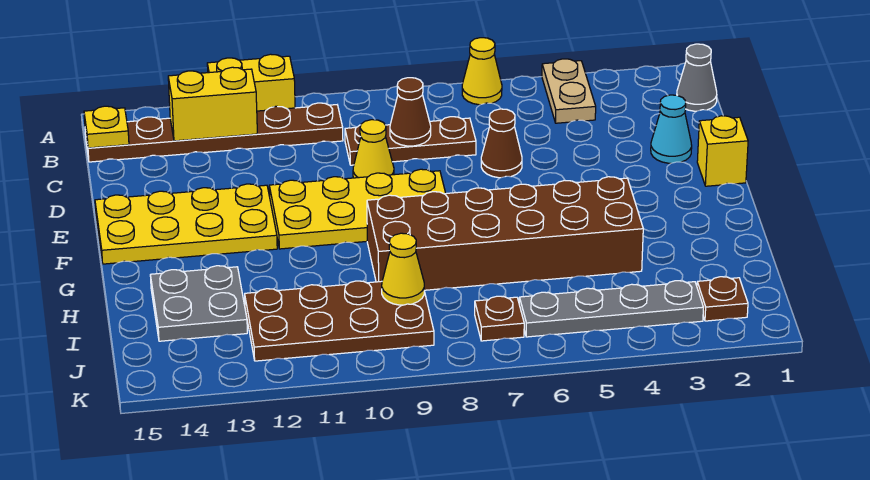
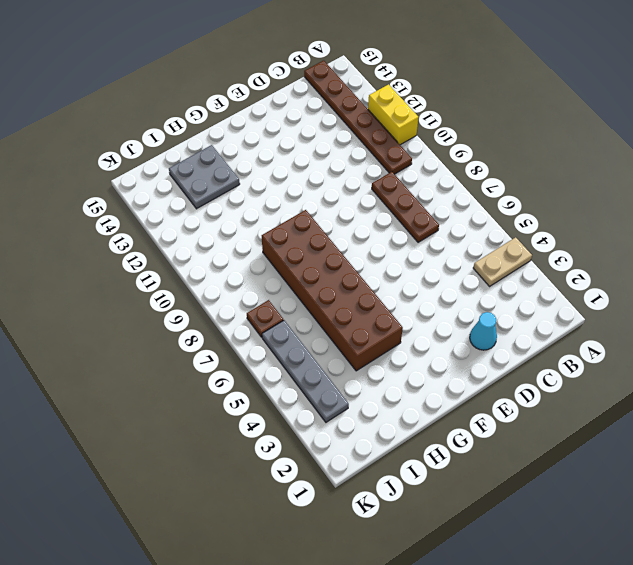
none -> yellow cone A6 level 1
none -> grey cone B1 level 1
none -> brown cone D6 level 1

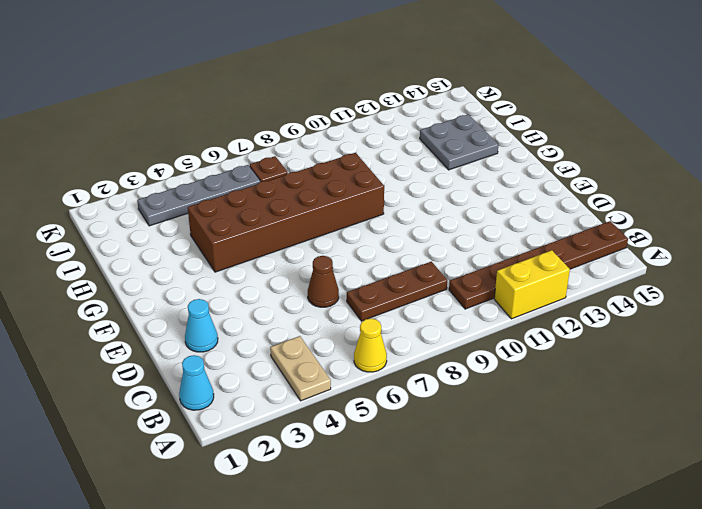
cyan cone B1 level 1 -> grey cone B1 level 1
none -> yellow cone D9 level 1
none -> yellow brick E1 level 1
none -> yellow plate E8:F11 level 1

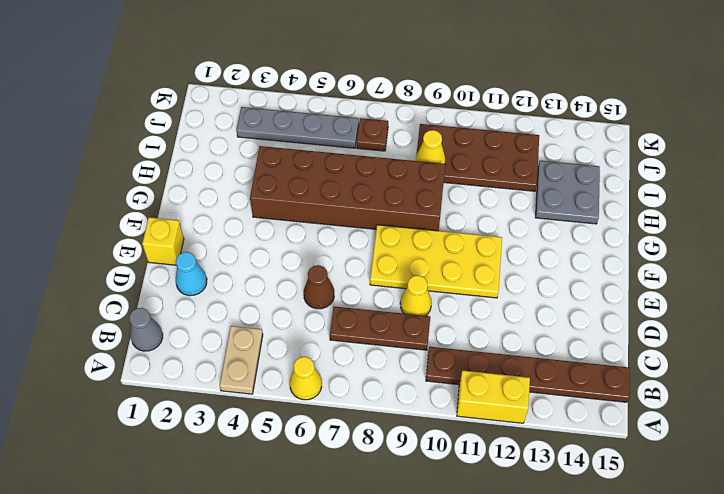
none -> yellow plate E12:F15 level 1
none -> brown plate J2 level 1
none -> yellow brick B12:B13 level 2

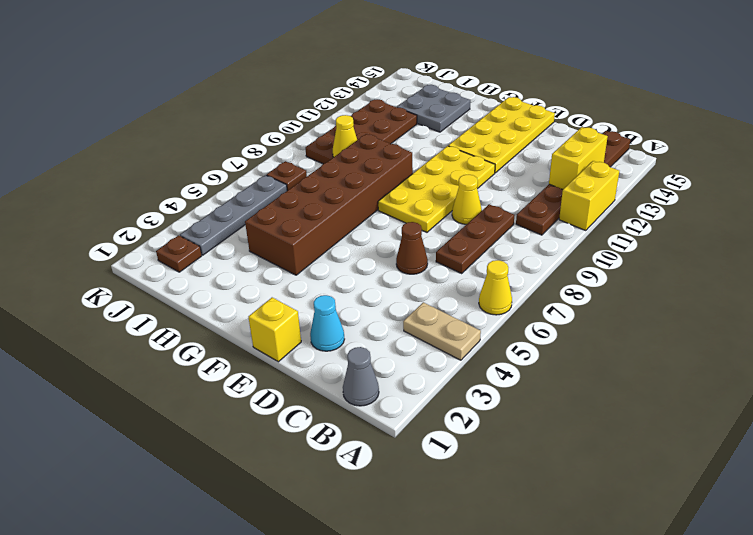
none -> yellow plate B15 level 2
none -> brown cone C8 level 2

